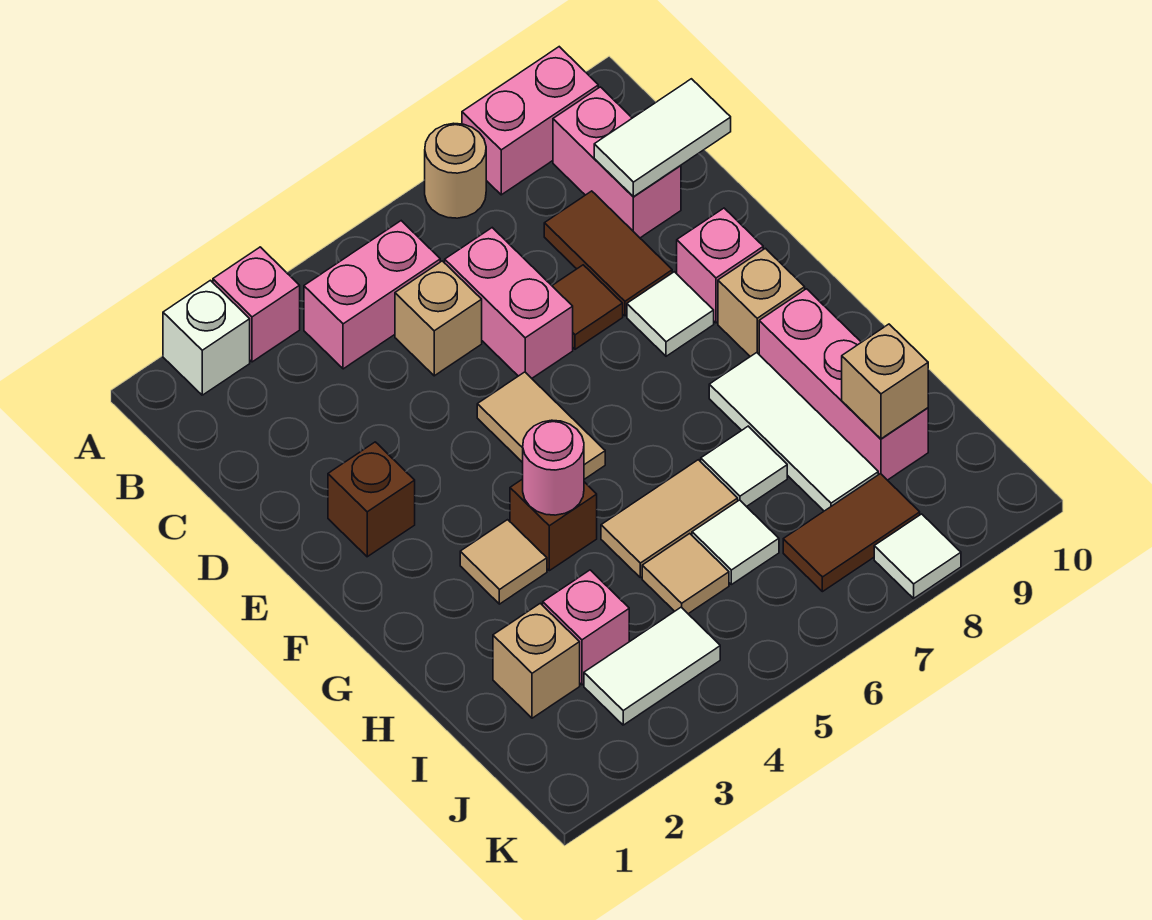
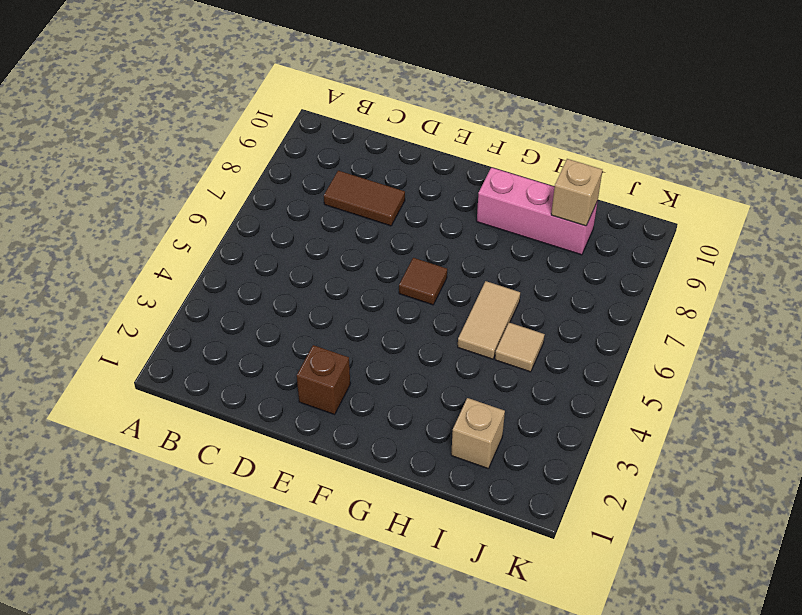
brown tile F6 level 1 -> brown tile D7 level 1
none -> white brick A2 level 1
none -> pink brick A3 level 1
none -> tan round brick A7 level 1
none -> pink brick A8:A9 level 1

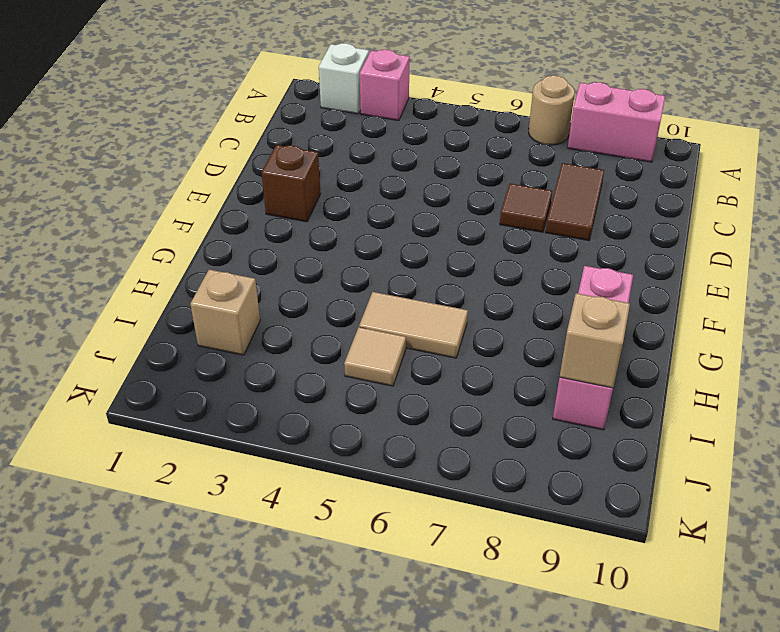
none -> pink brick B4:B5 level 1
none -> pink brick B9:C9 level 1
none -> tan brick C5 level 1
none -> pink brick C6:D6 level 1

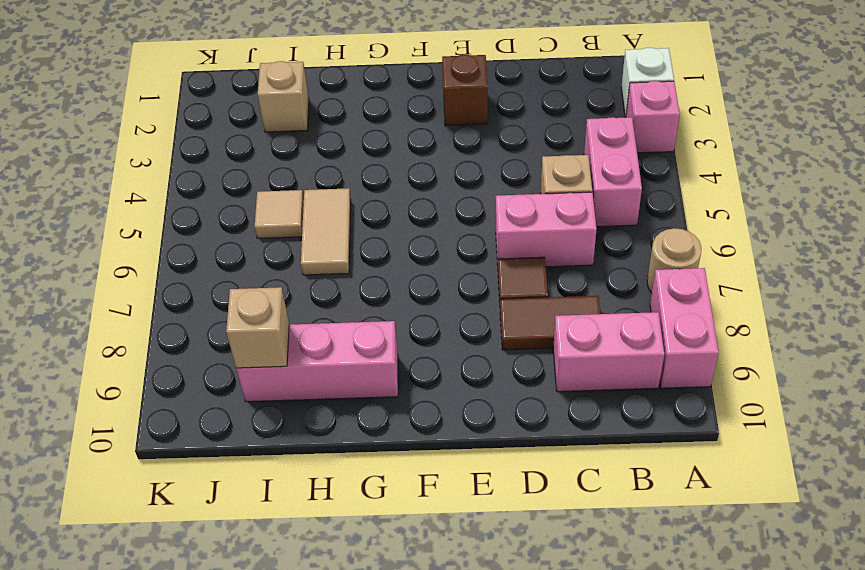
none -> tan tile E5:F5 level 1
none -> white tile E8 level 1
none -> pink brick E9 level 1
none -> tan brick F9 level 1

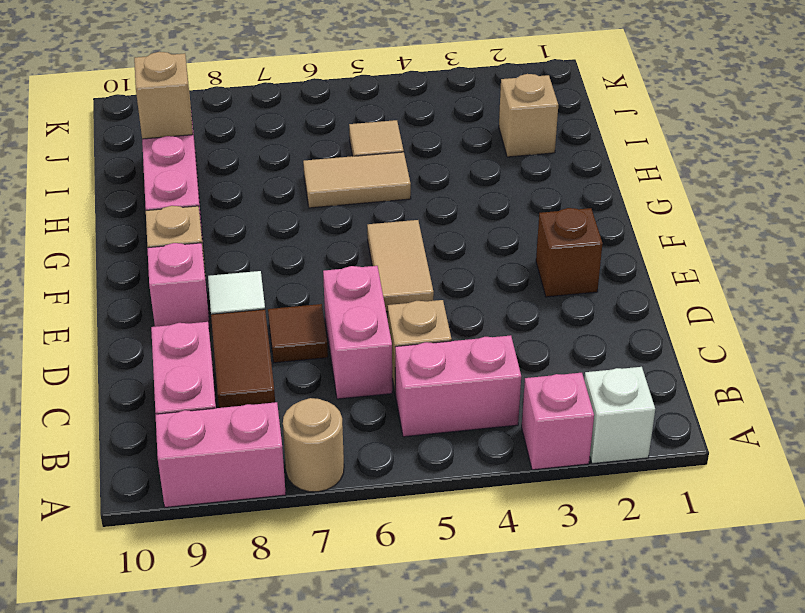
none -> tan tile G3 level 1
none -> brown brick G4 level 1
none -> white tile G8:I8 level 1
none -> white tile H7 level 1

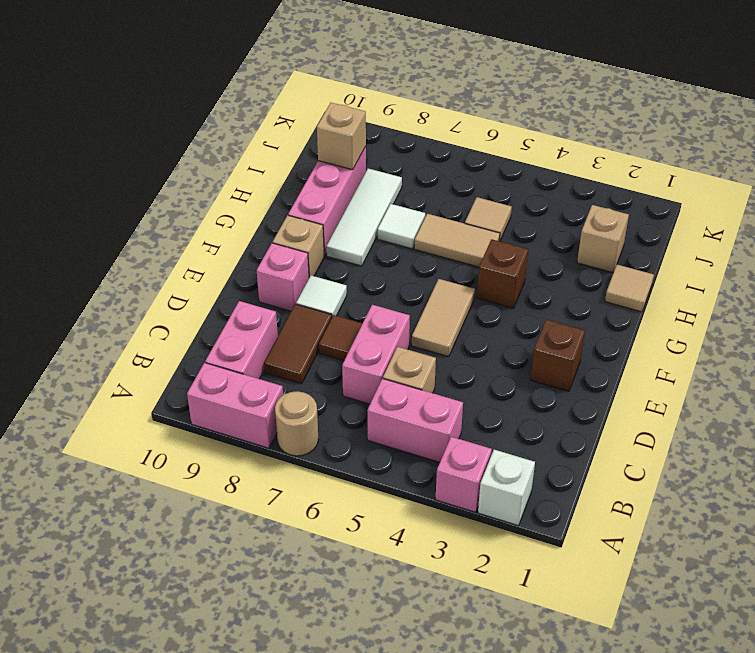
tan tile H1 level 1 -> tan tile G3 level 1
none -> pink brick I3 level 1
none -> white tile I6 level 1
none -> white tile J3:J4 level 1
none -> brown tile J7:J8 level 1

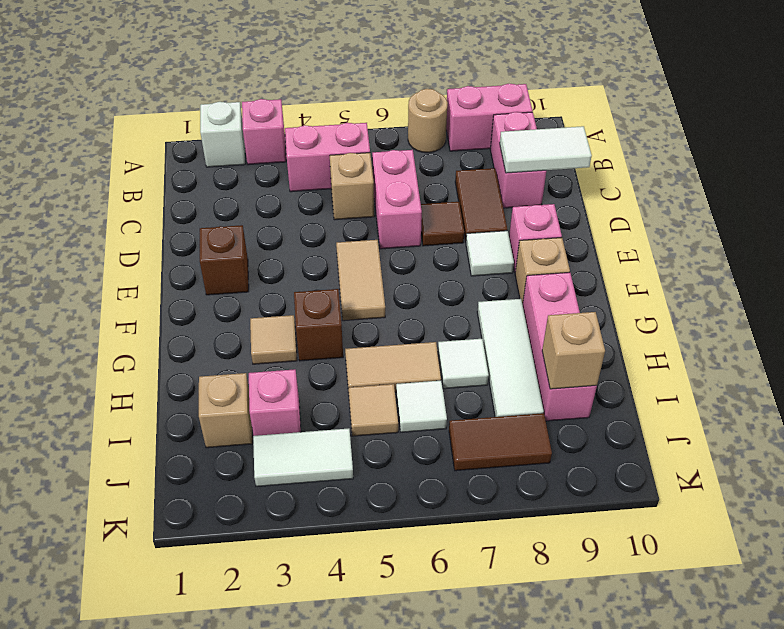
none -> white tile K8 level 1
none -> pink round brick G4 level 2

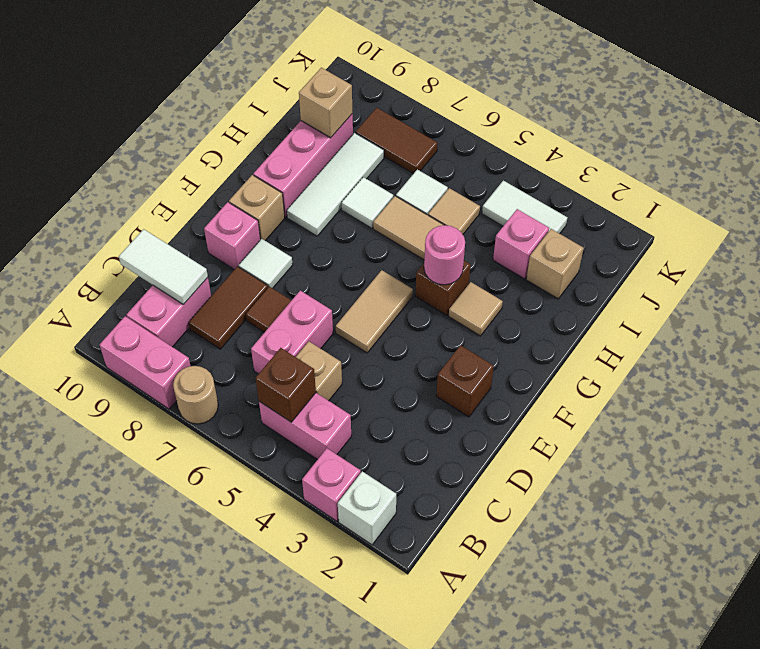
brown brick B5 level 2 -> none
none -> white tile K8 level 1

